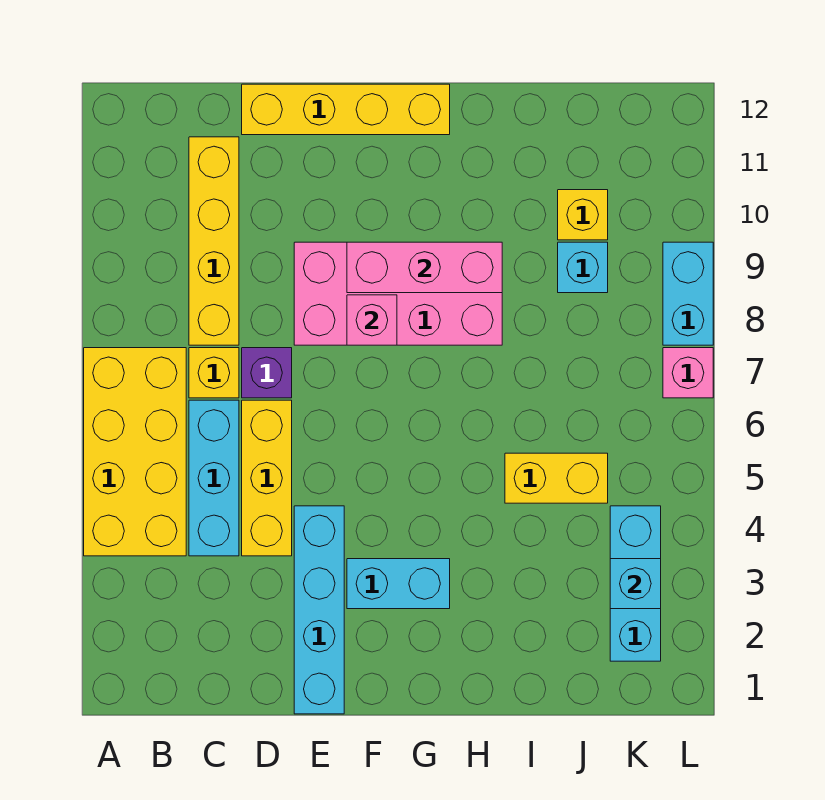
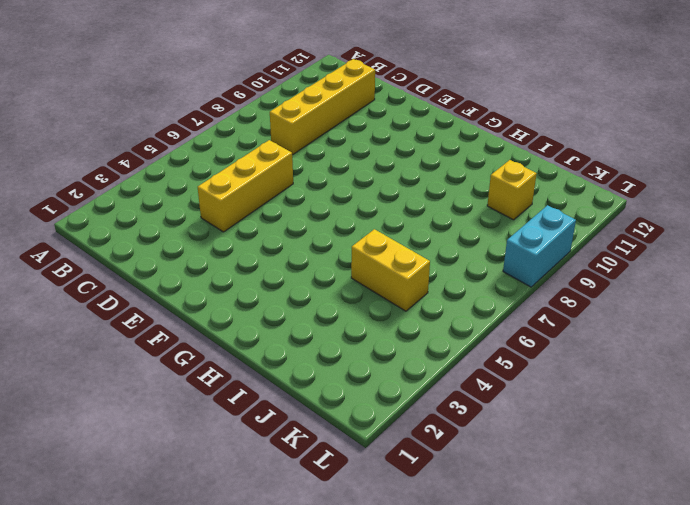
none -> yellow brick A4:B7 level 1
none -> cyan brick C4:C6 level 1
none -> yellow brick C7 level 1

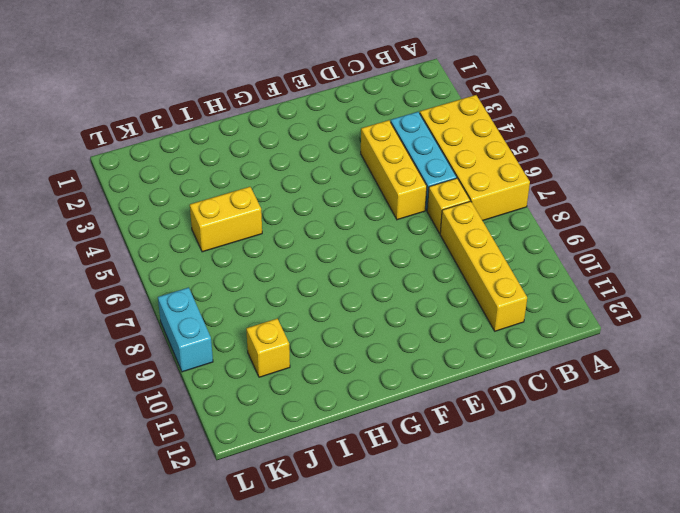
none -> purple brick D7 level 1
none -> yellow brick D12:G12 level 1
none -> cyan brick E1:E4 level 1

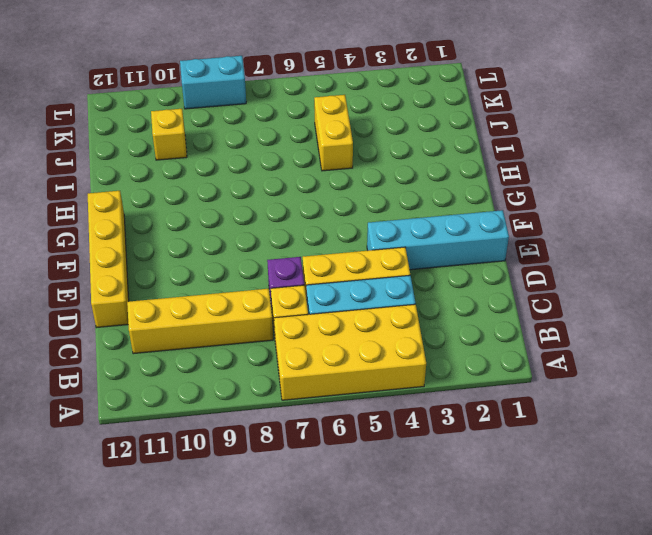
none -> pink brick E8:H9 level 1
none -> cyan brick F3:G3 level 1
none -> cyan brick J9 level 1

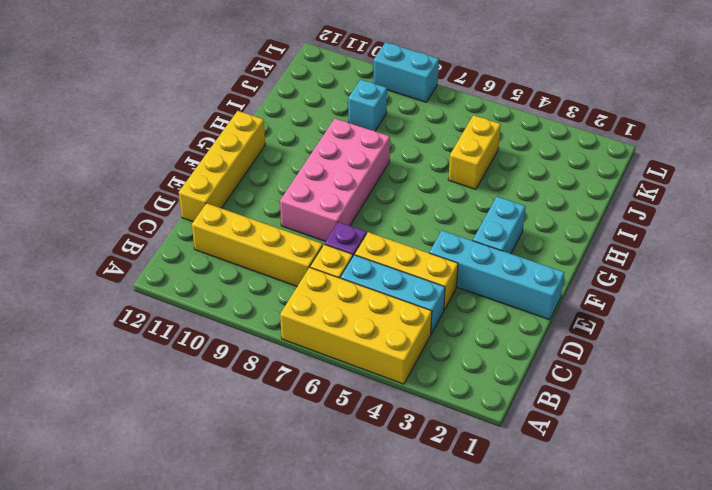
none -> yellow brick J10 level 1
none -> cyan brick K2:K4 level 1
none -> pink brick L7 level 1

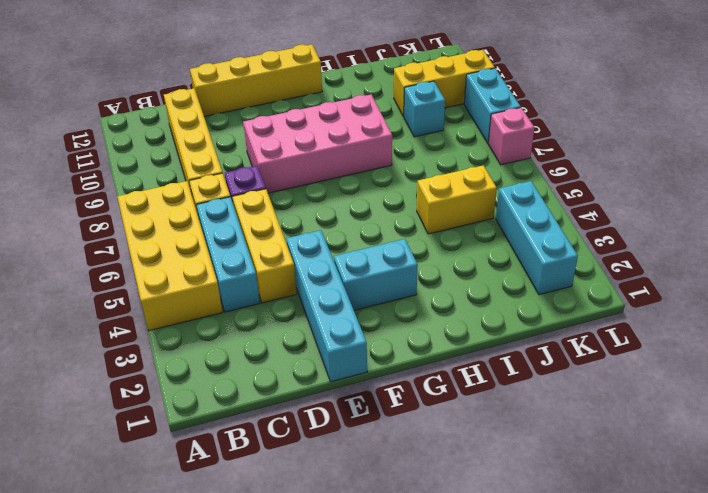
yellow brick J10:L10 level 1 -> yellow brick J10 level 1
none -> pink brick F8 level 2
none -> pink brick F9:H9 level 2
none -> cyan brick K3 level 2

